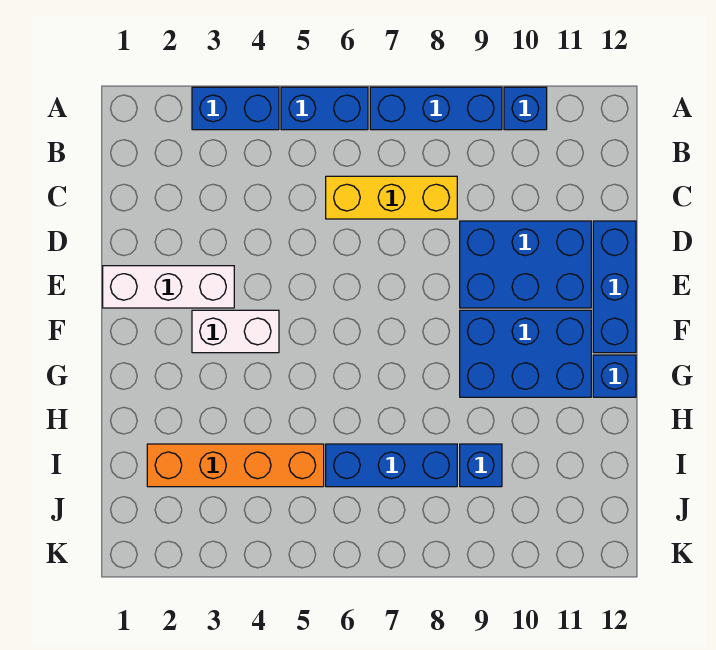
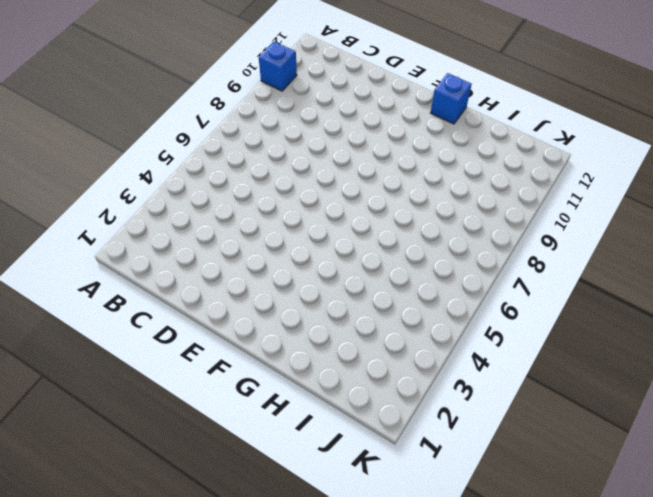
none -> blue brick A3:A4 level 1
none -> blue brick A5:A6 level 1
none -> blue brick A7:A9 level 1

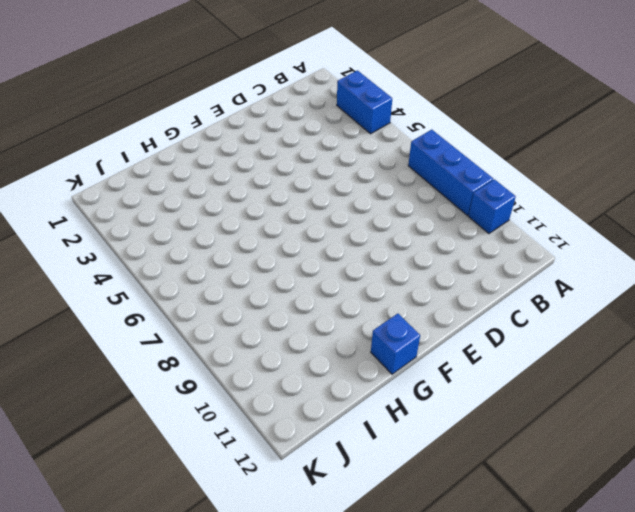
none -> blue brick A5:A6 level 1
none -> yellow brick C6:C8 level 1
none -> blue brick D9:E11 level 1

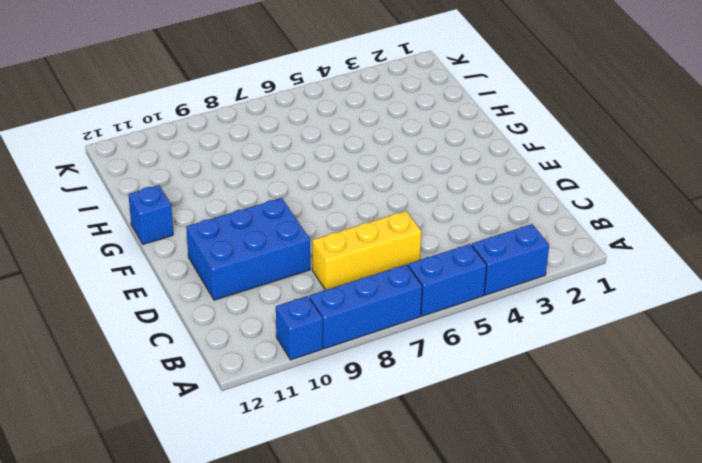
none -> blue brick D12:F12 level 1
none -> white brick E1:E3 level 1
none -> white brick F3:F4 level 1

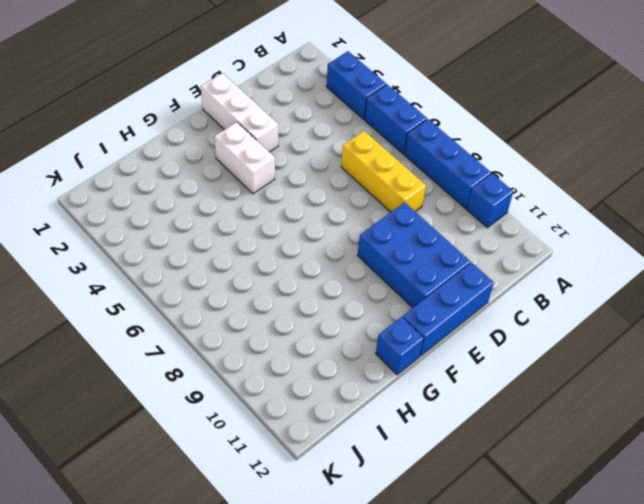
none -> blue brick F9:G11 level 1
none -> orange brick I2:I5 level 1
none -> blue brick I6:I8 level 1

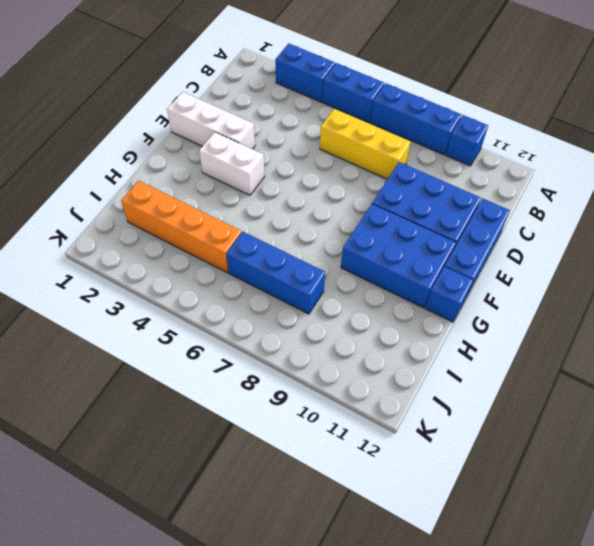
none -> blue brick I9 level 1

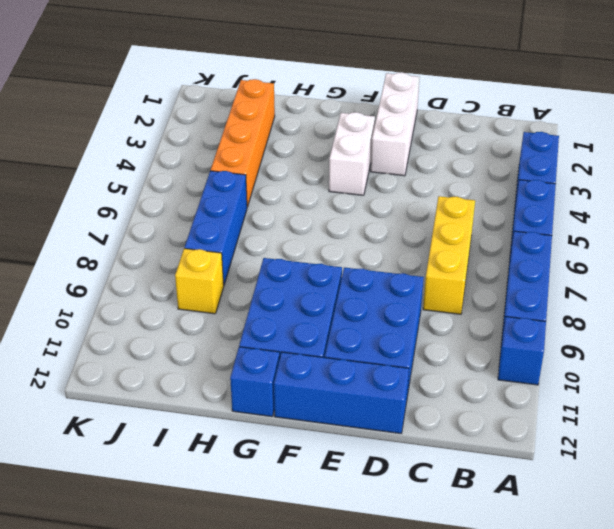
yellow brick I9 level 1 -> blue brick I9 level 1

